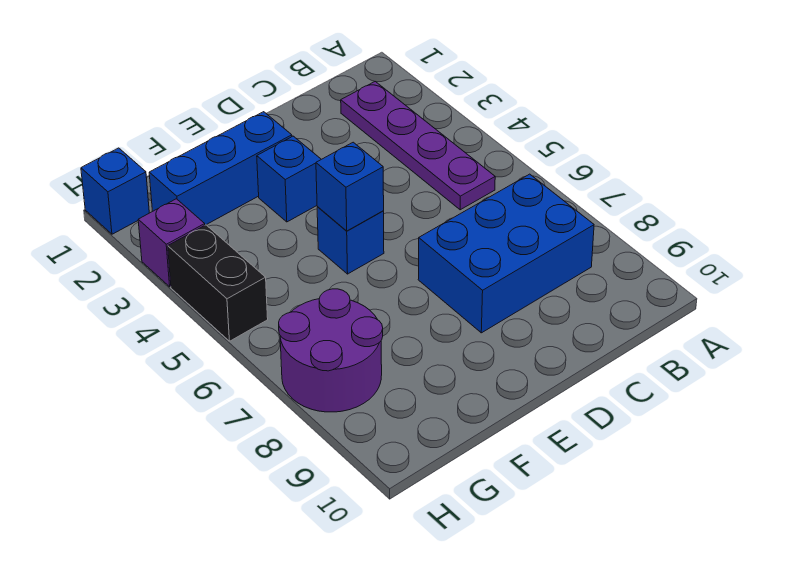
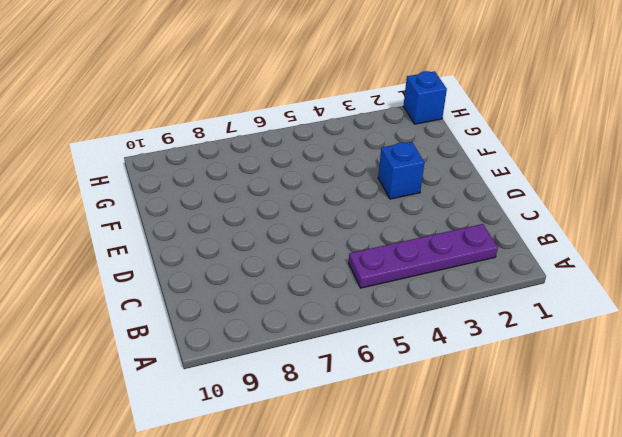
none -> blue brick B7:D8 level 1
none -> blue brick E2:G2 level 1

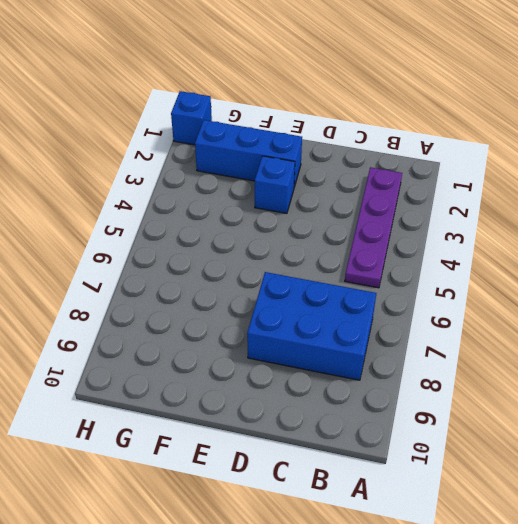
none -> blue brick E5 level 1
none -> purple round brick G7:H8 level 1

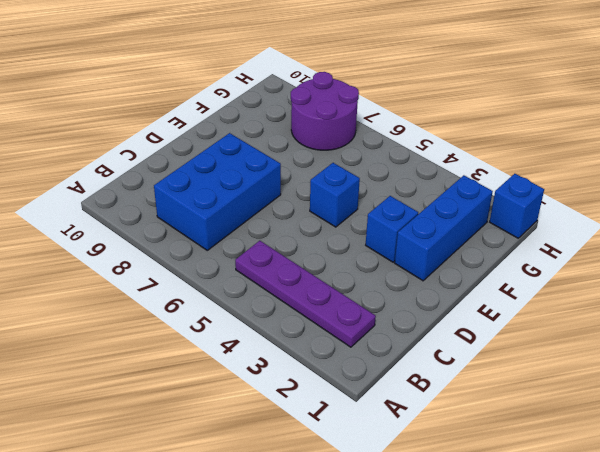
none -> purple brick H3 level 1
none -> black brick H4:H5 level 1

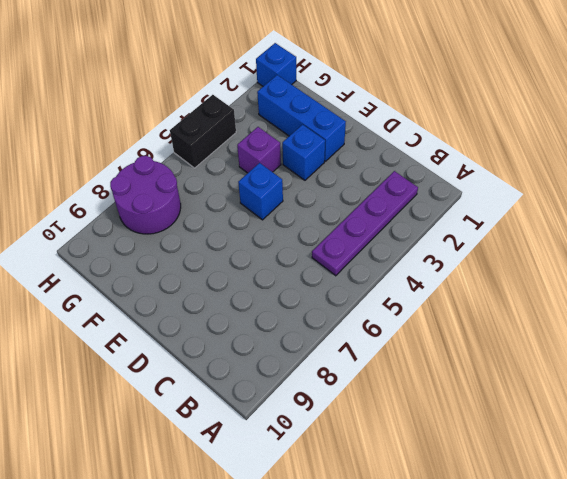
purple brick F4 level 1 -> purple brick H3 level 1
none -> blue brick B7:D8 level 1
none -> blue brick E5 level 2

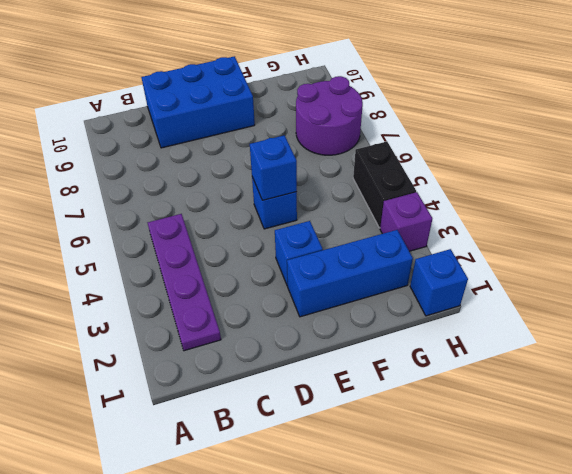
blue brick C9:E10 level 1 -> blue brick B7:D8 level 1

